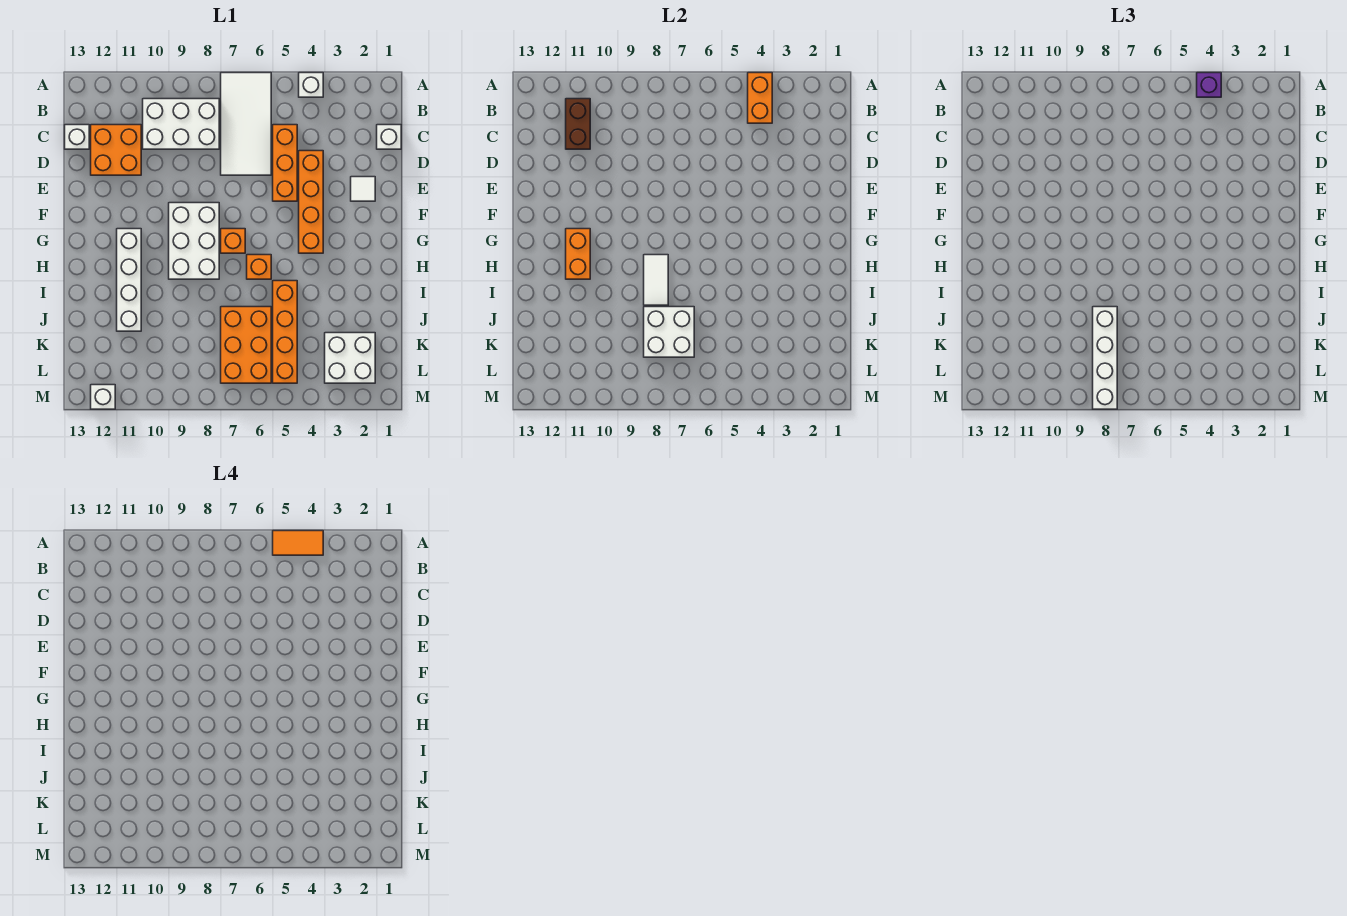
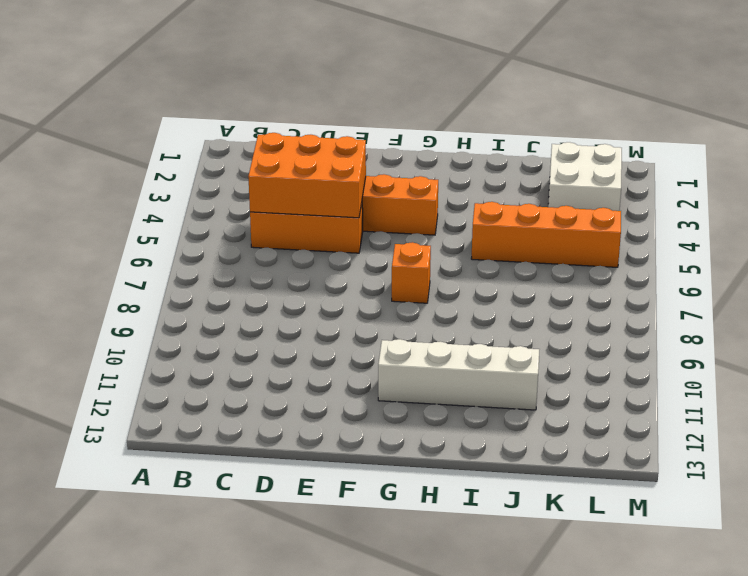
orange brick C4:E5 level 2 -> orange brick J6:L7 level 1
none -> white brick A4 level 1
none -> white tile A6:D7 level 1
none -> white brick B8:C10 level 1

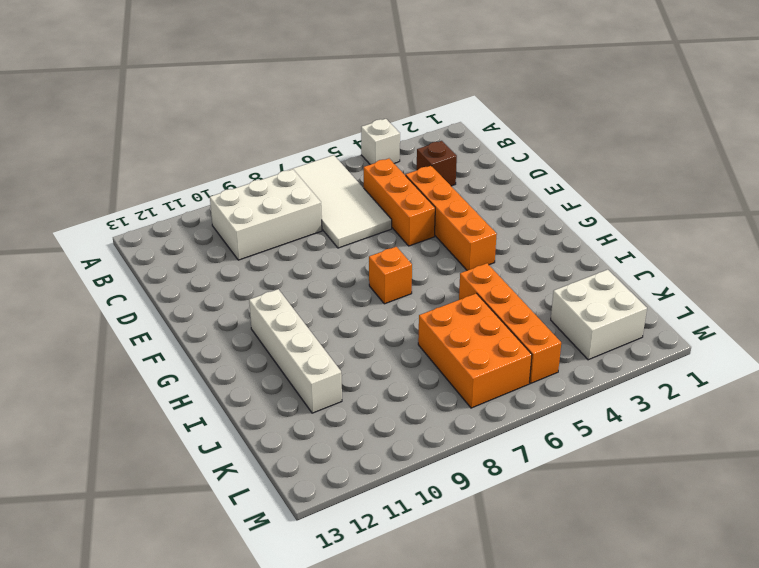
brown brick C3 level 1 -> none
none -> white brick C1 level 1
none -> orange brick C11:D12 level 1
none -> white brick C13 level 1

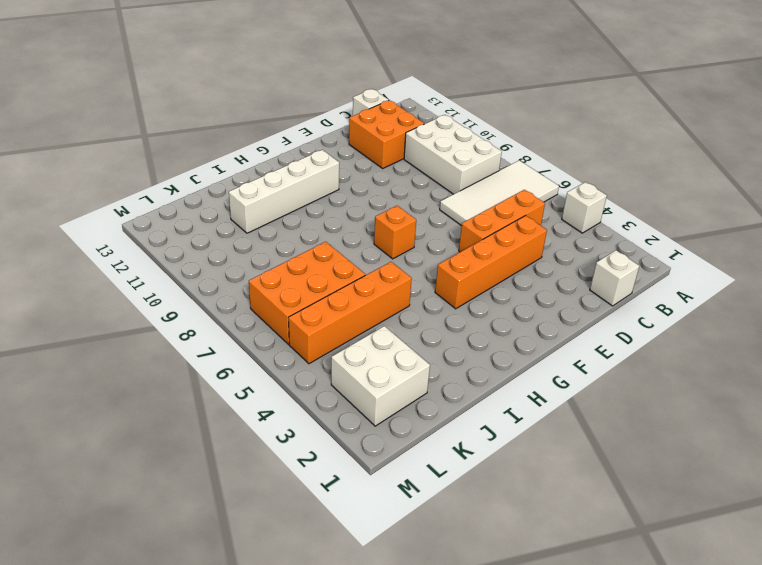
none -> white tile E2 level 1
none -> white brick F8:H9 level 1
none -> orange brick H6 level 1

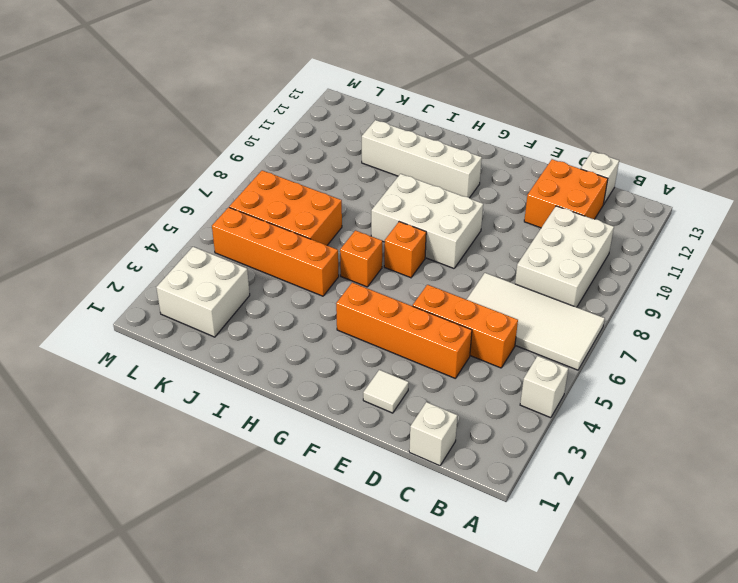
none -> white brick M12 level 1
none -> orange brick A4:B4 level 2
none -> brown brick B11:C11 level 2

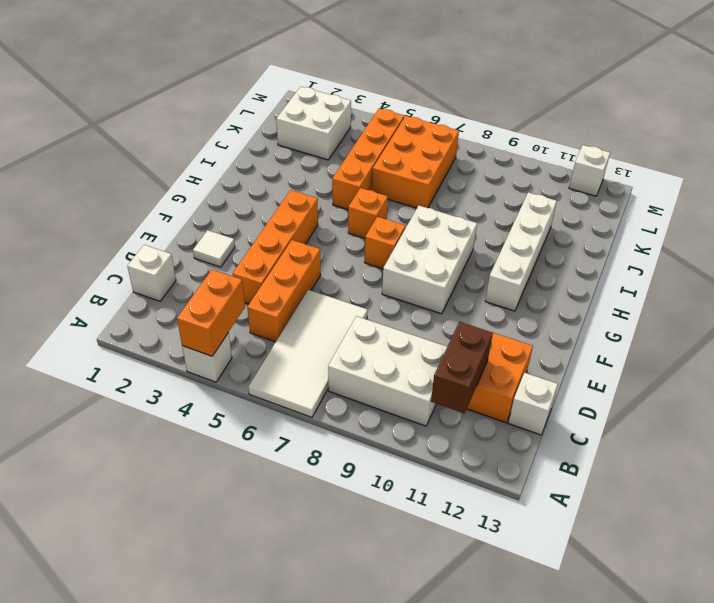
none -> orange brick G11:H11 level 2
none -> white tile H8:I8 level 2
none -> white brick J7:K8 level 2

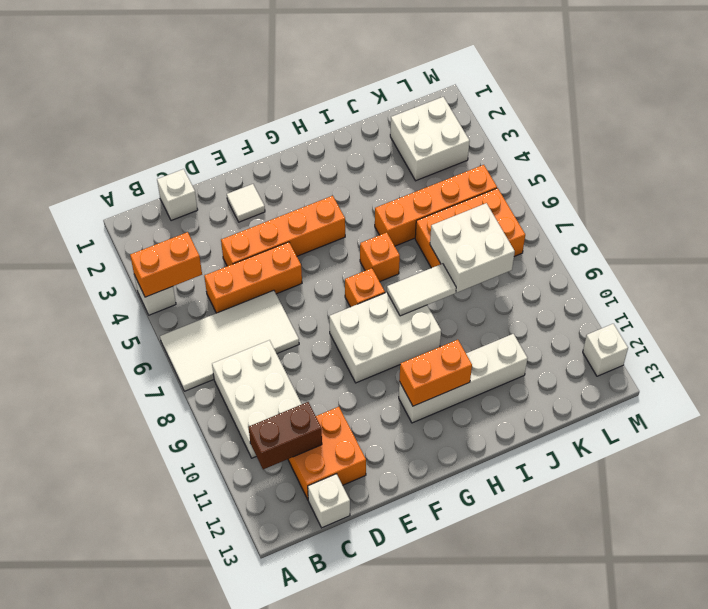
none -> purple brick A4 level 3
none -> white brick J8:M8 level 3
none -> orange tile A4:A5 level 4

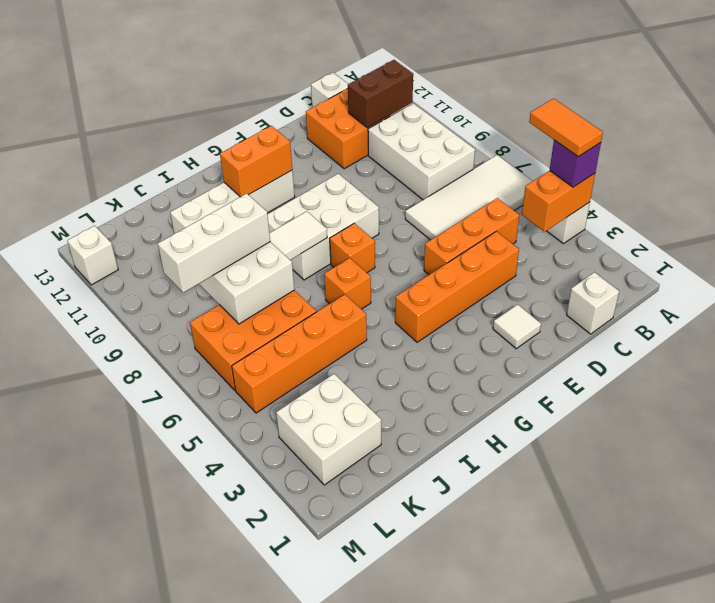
white brick J8:L8 level 3 -> white brick J8:M8 level 3

